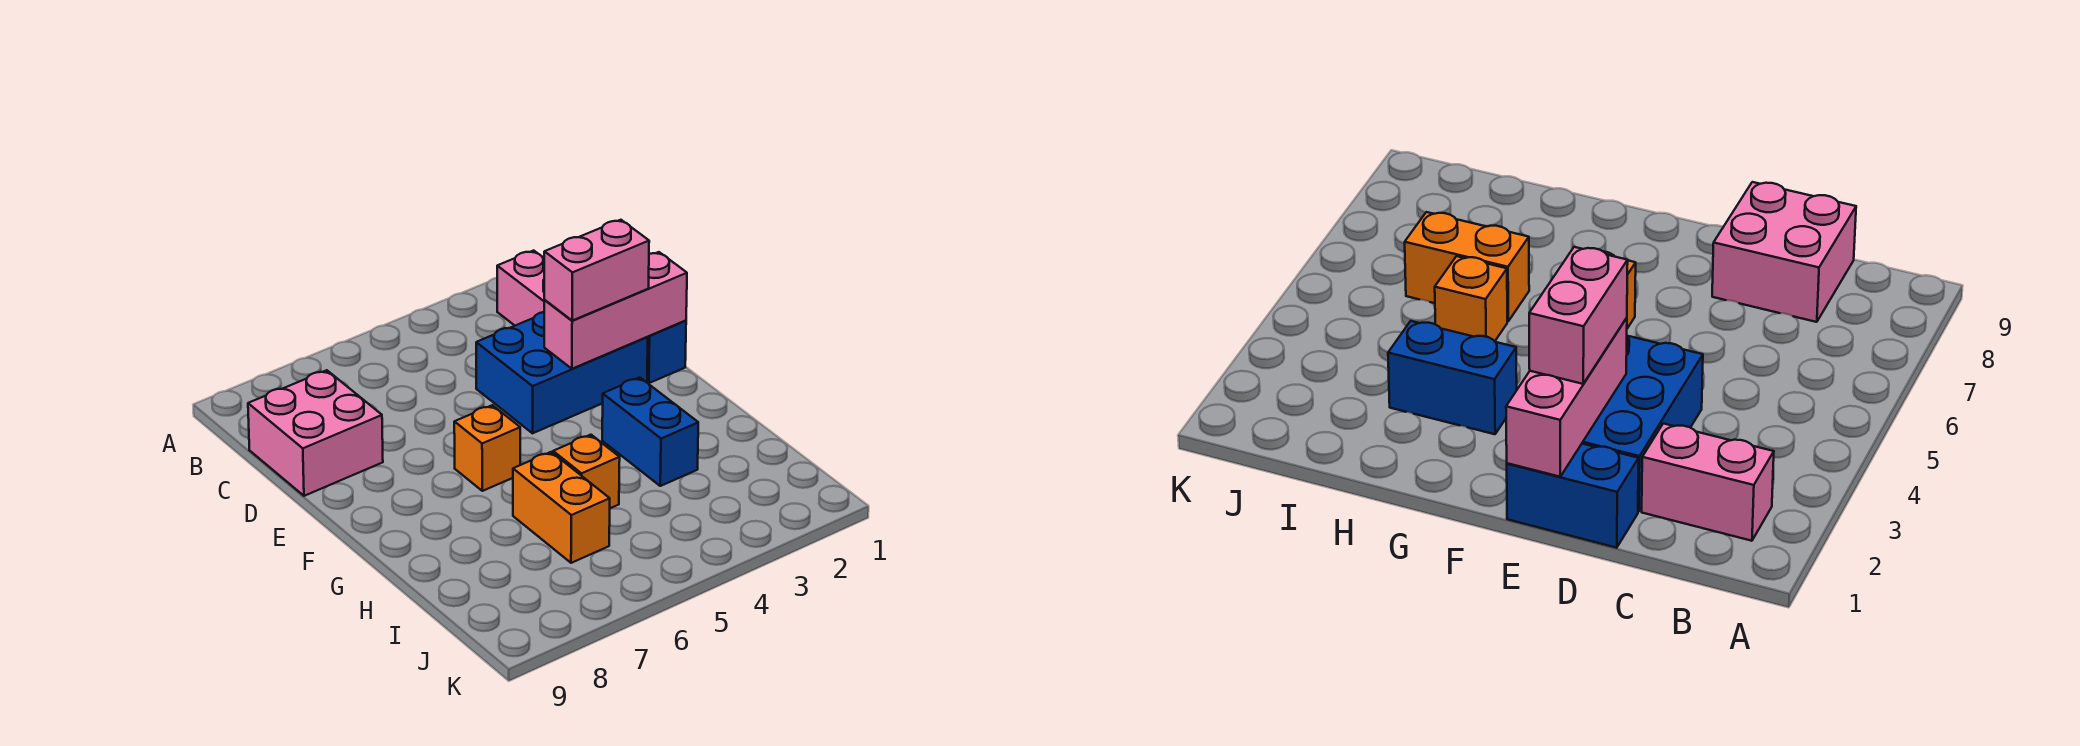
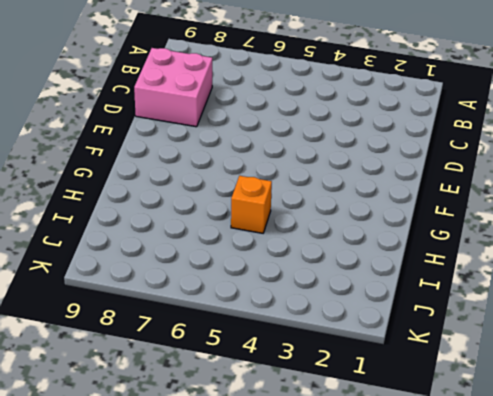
none -> pink brick B2:C2 level 1
none -> blue brick D1:E1 level 1

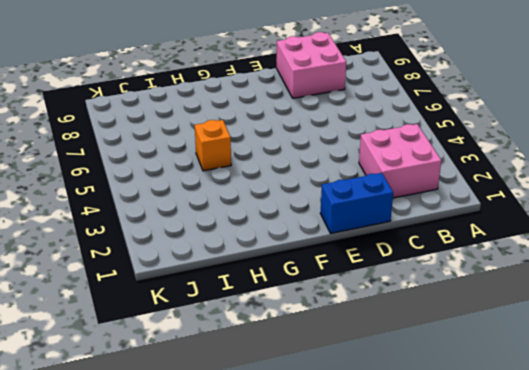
pink brick B2:C3 level 1 -> pink brick B2:C2 level 1
none -> blue brick D2:E4 level 1
none -> orange brick F6 level 1

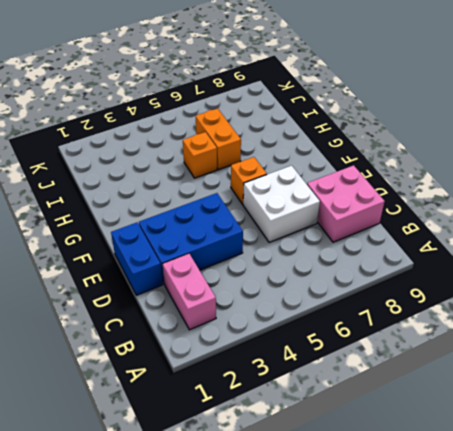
white brick D6:E7 level 1 -> none
none -> blue brick G3:H3 level 1
none -> pink brick E1:E3 level 2

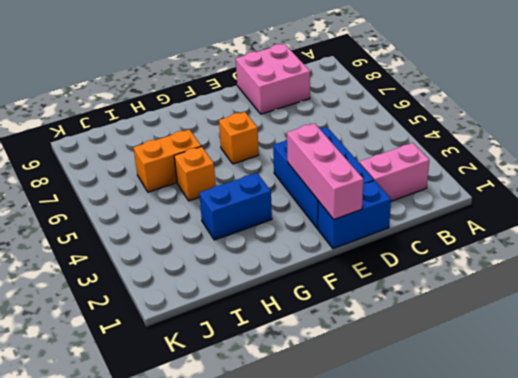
none -> pink brick E2:E3 level 3

